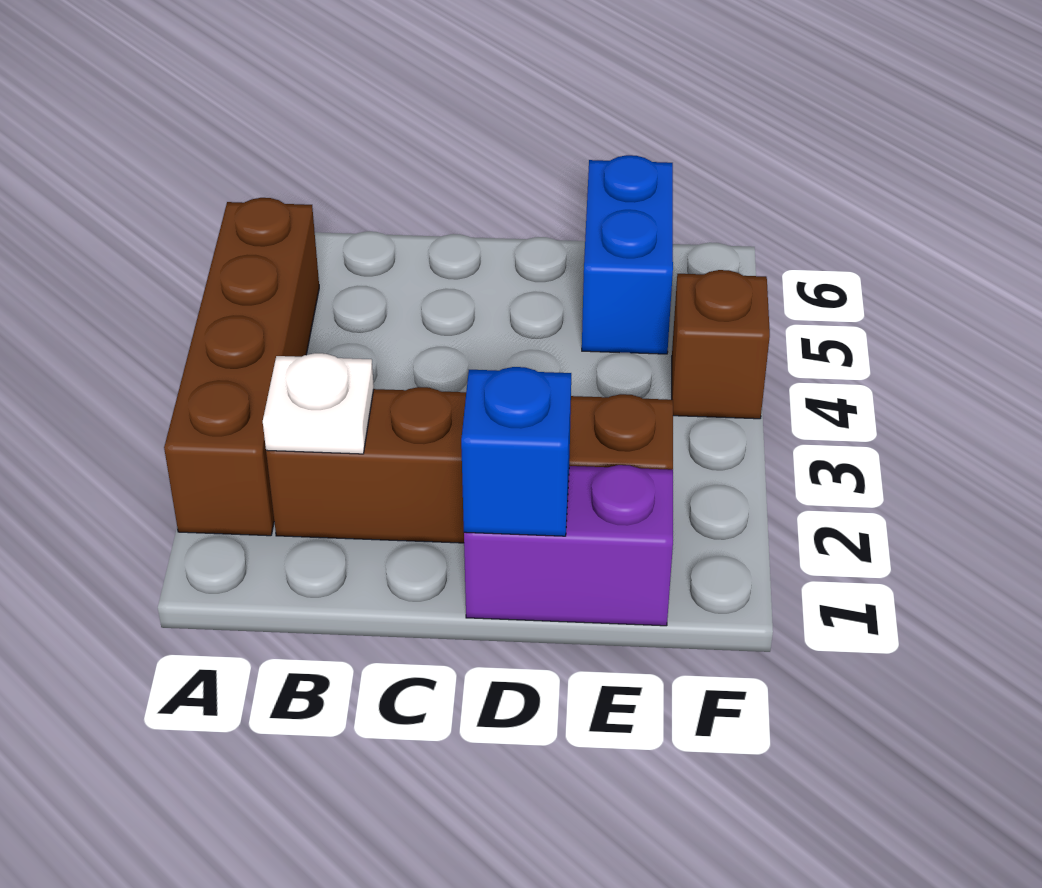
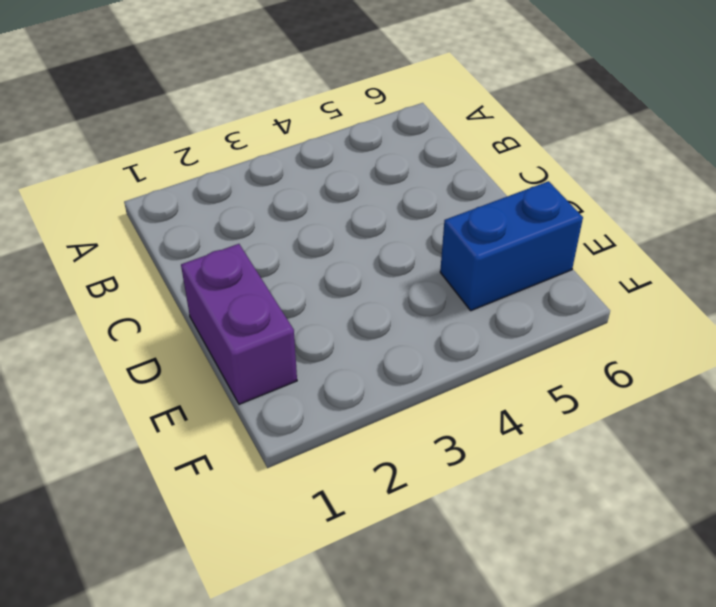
none -> brown brick A2:A5 level 1
none -> brown brick B2:E2 level 1

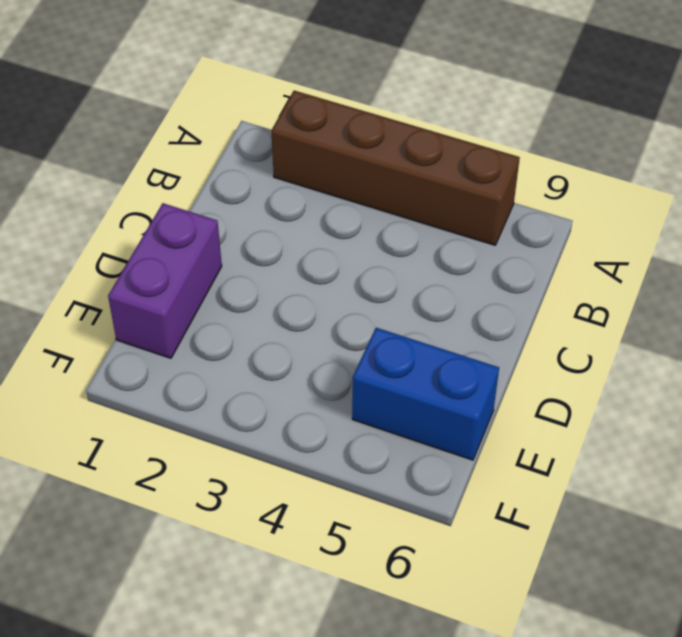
none -> brown brick B2:E2 level 1
none -> brown brick F4 level 1

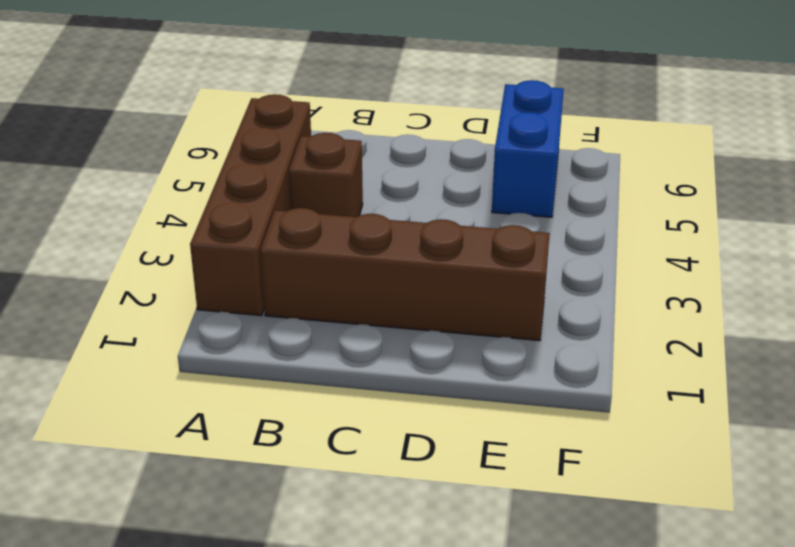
brown brick B4 level 1 -> brown brick F4 level 1
none -> purple brick D1:E1 level 1
none -> white plate B2 level 2

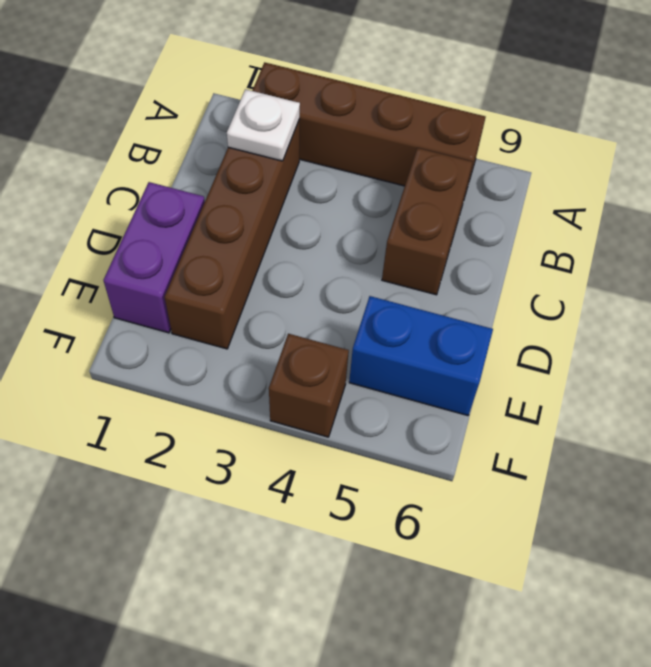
brown brick B5:C5 level 1 -> none
none -> blue brick D1 level 2

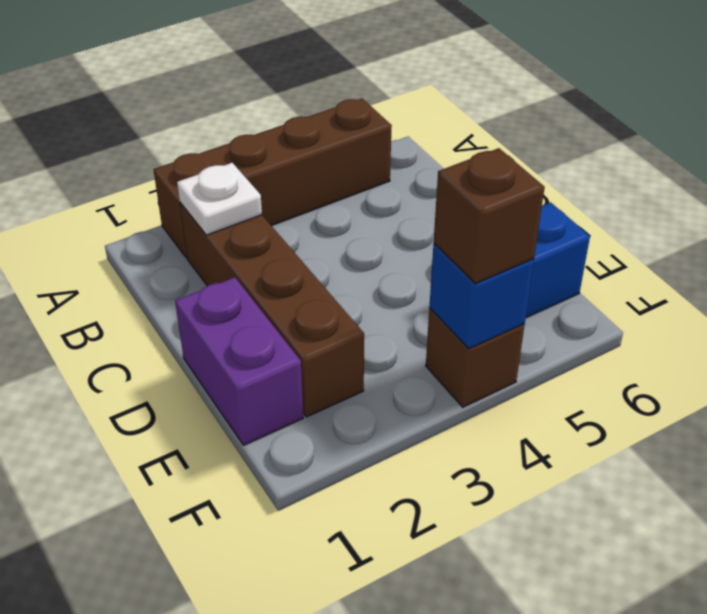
blue brick F4 level 2 -> blue brick D1 level 2
brown brick F4 level 3 -> none

